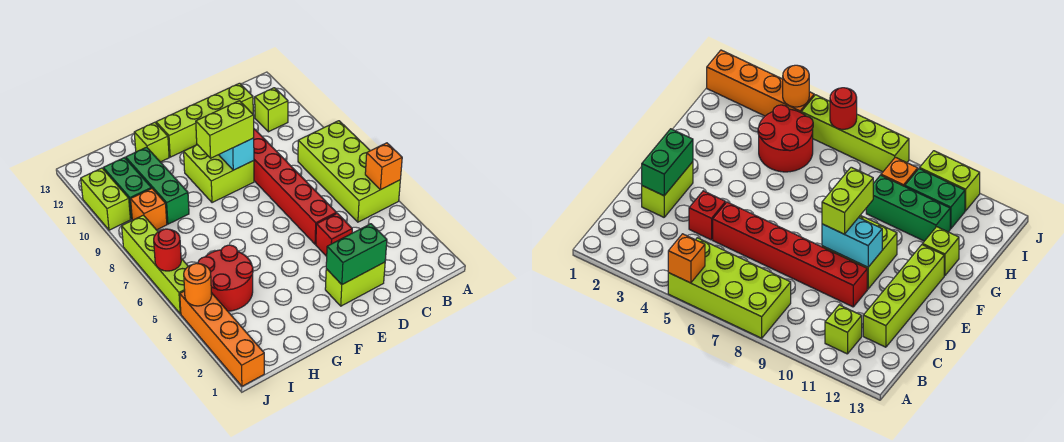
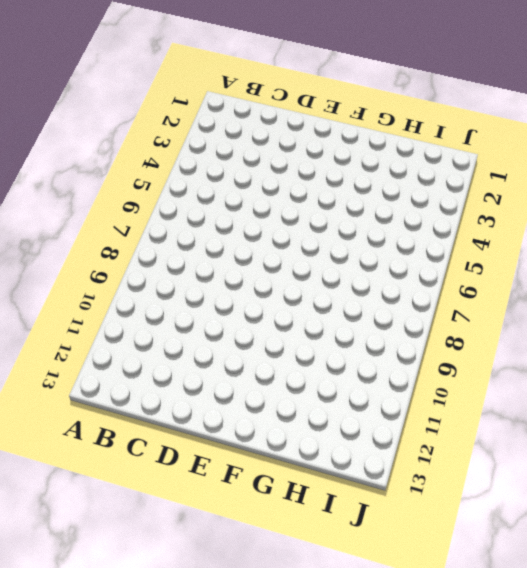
none -> lime brick A5:B8 level 1
none -> lime brick B11 level 1
none -> lime brick C12:F12 level 1

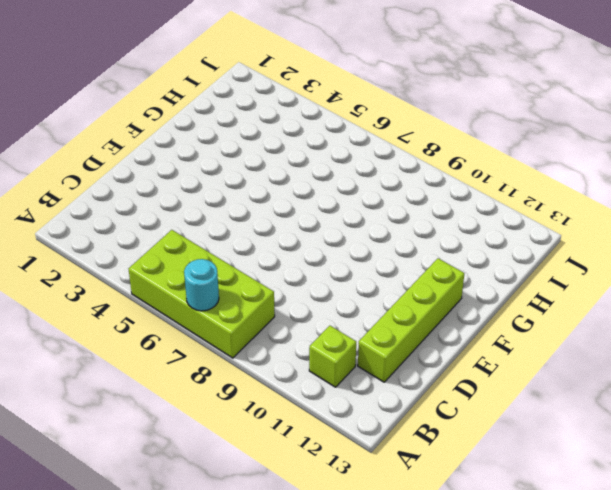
cyan round brick A7 level 2 -> none
none -> lime brick D2:E2 level 1
none -> red brick D4 level 1
none -> red brick D5:D10 level 1

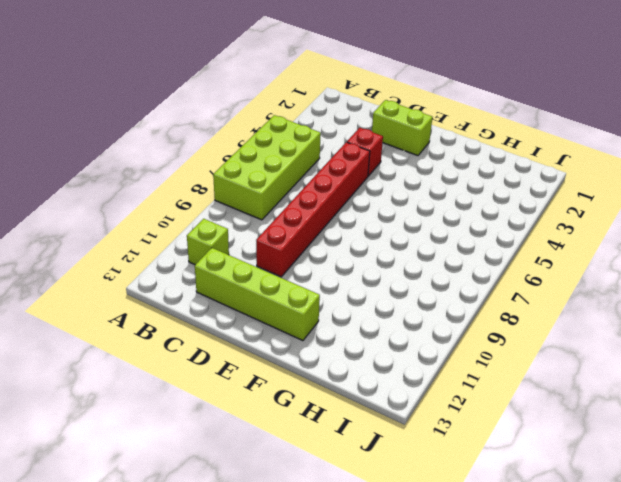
none -> lime brick E9:F10 level 1
none -> lime brick G12 level 1
none -> red round brick H4:I5 level 1

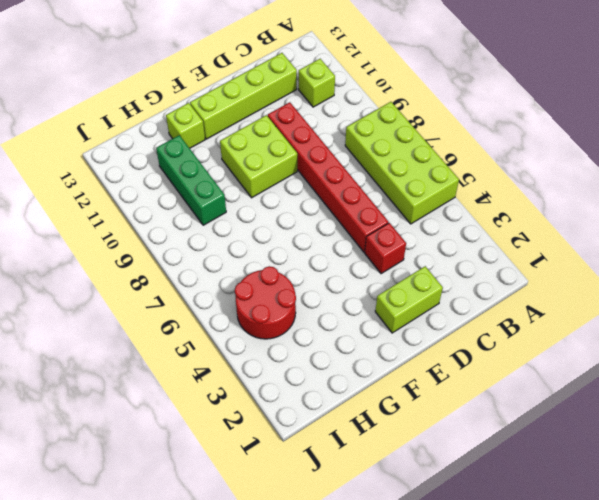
none -> orange brick I9 level 1
none -> green brick I10:I11 level 1
none -> orange brick J1:J4 level 1

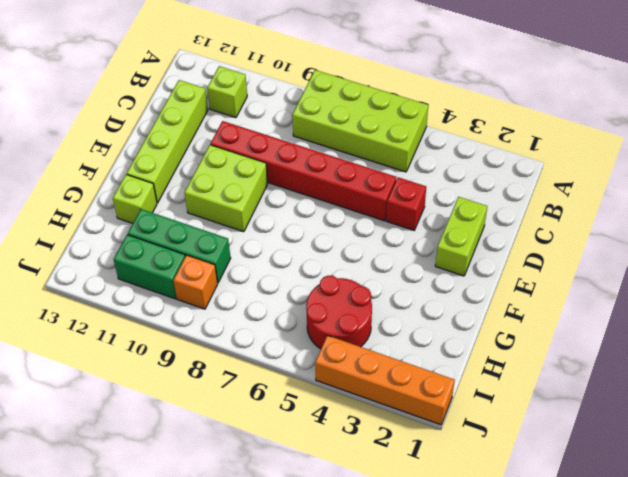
none -> lime brick J5:J8 level 1
none -> lime brick J10:J11 level 1
none -> orange brick A5 level 2

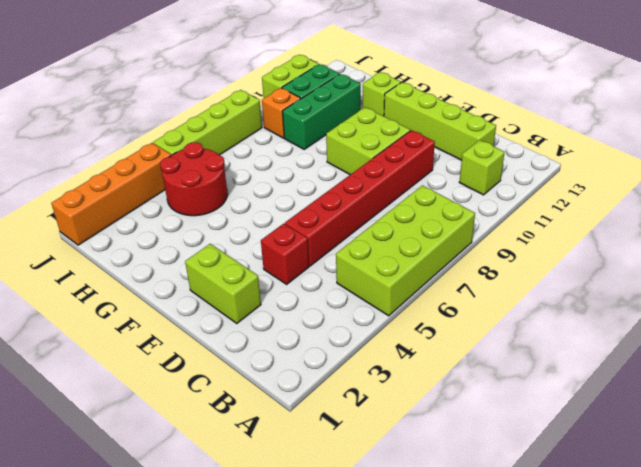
none -> orange brick A5 level 2
none -> green brick D2:E2 level 2
none -> cyan brick E9:E10 level 2

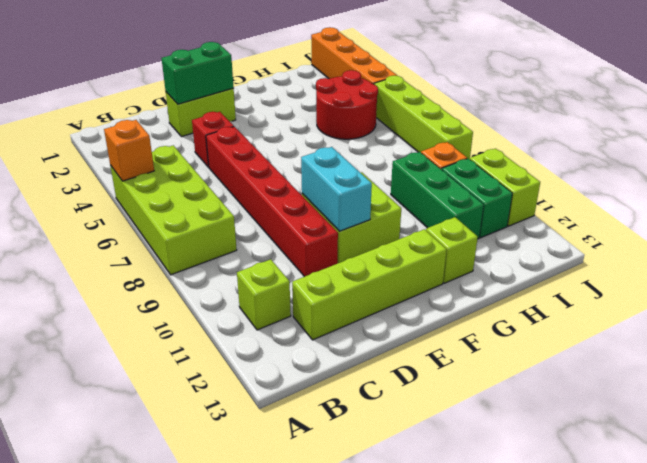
none -> orange round brick J4 level 2
none -> red round brick J6 level 2
none -> lime brick E9:F9 level 3

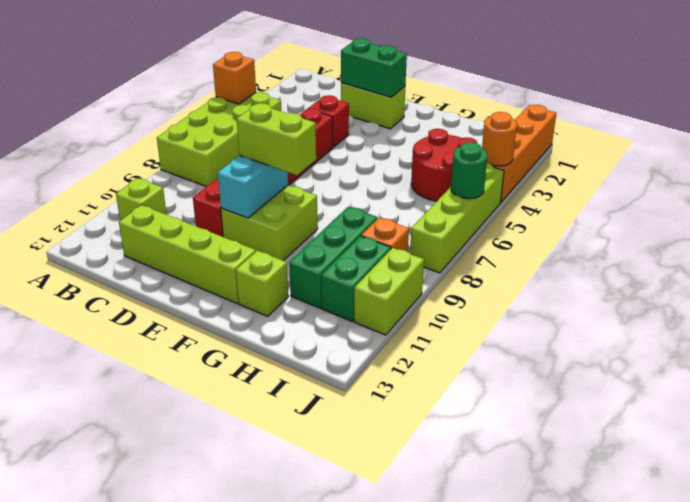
green round brick J6 level 2 -> red round brick J6 level 2

